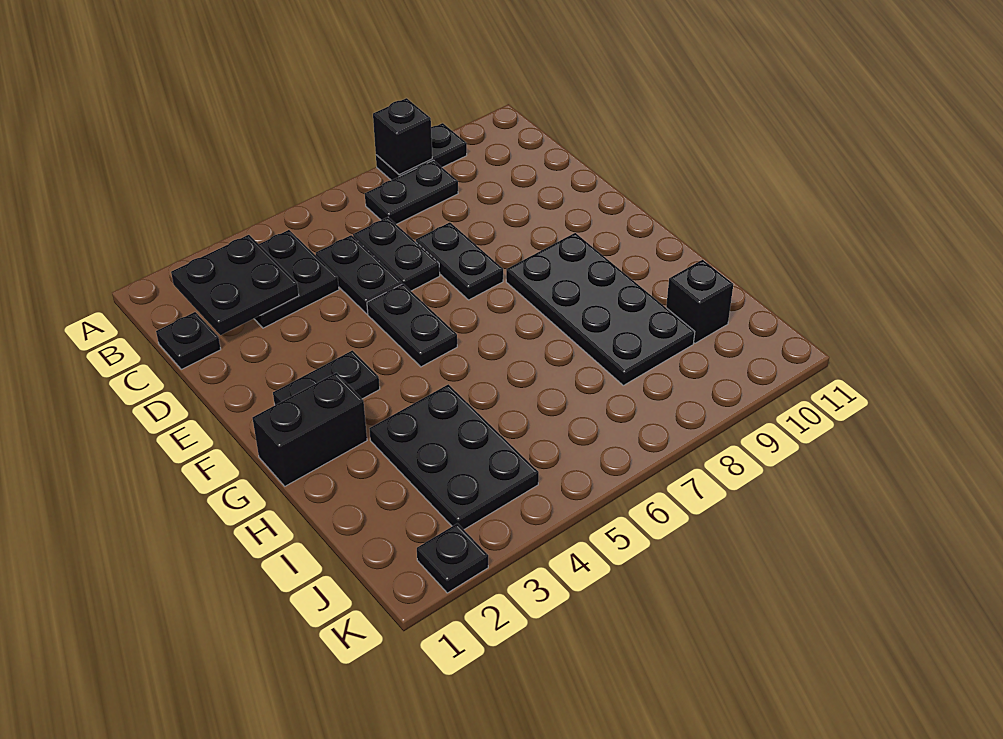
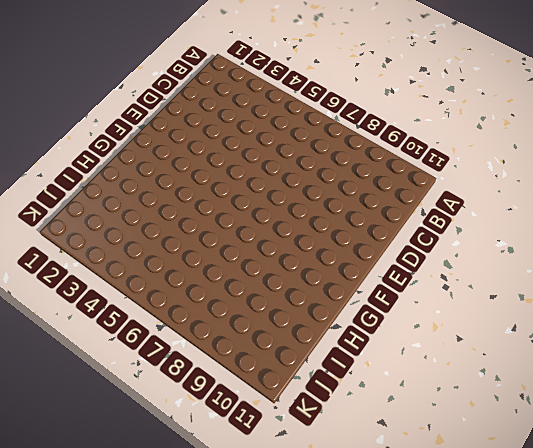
none -> black plate A8:A9 level 1
none -> black plate B3:C4 level 1
none -> black plate B7:B8 level 1

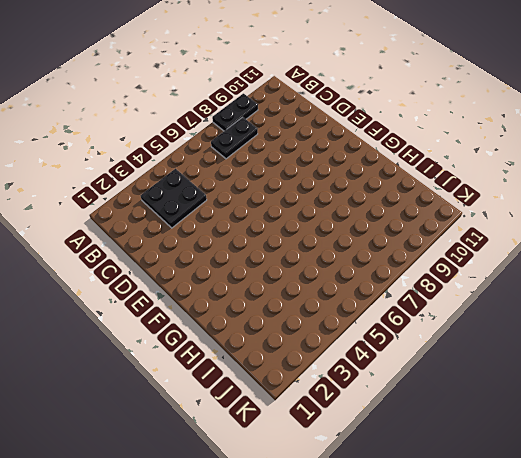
none -> black plate C1 level 1
none -> black plate C5:D5 level 1
none -> black plate C6:D6 level 1

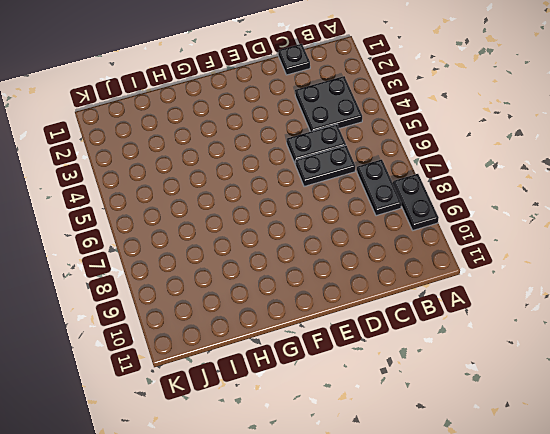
none -> black plate D7:E7 level 1
none -> black plate E5:F5 level 1
none -> black plate F2:F3 level 1

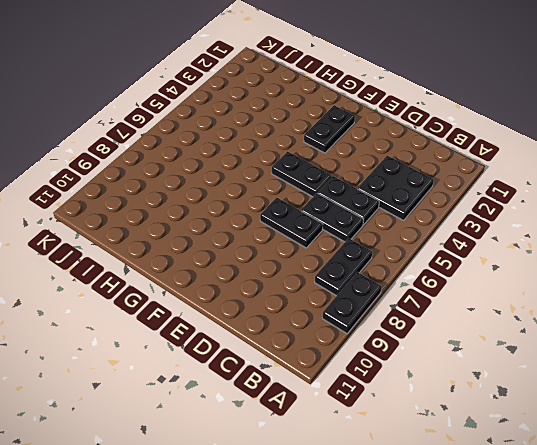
none -> black plate C1 level 1
none -> black plate F8:I9 level 1
none -> black brick G1:G2 level 1

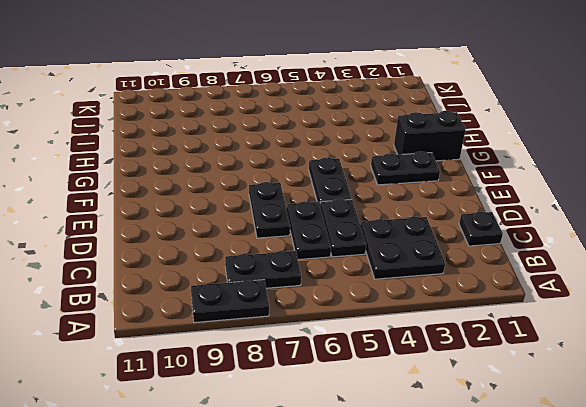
none -> black plate F8:I9 level 1
none -> black plate H3:J4 level 1
none -> black brick I10 level 1

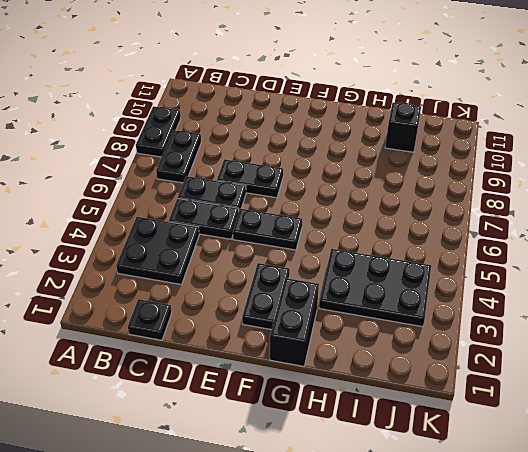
none -> black plate F8:I9 level 1
none -> black plate K2 level 1
none -> black brick A8 level 2

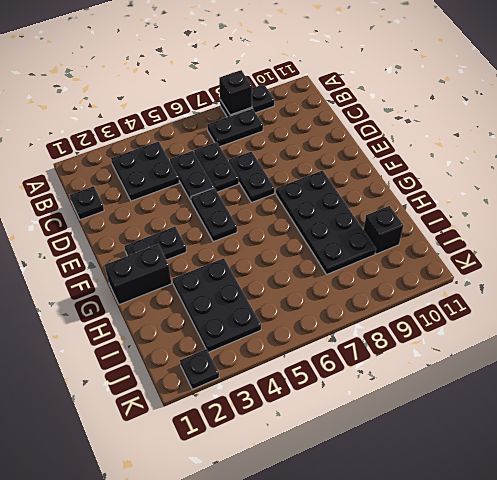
none -> black plate B2:C3 level 2

